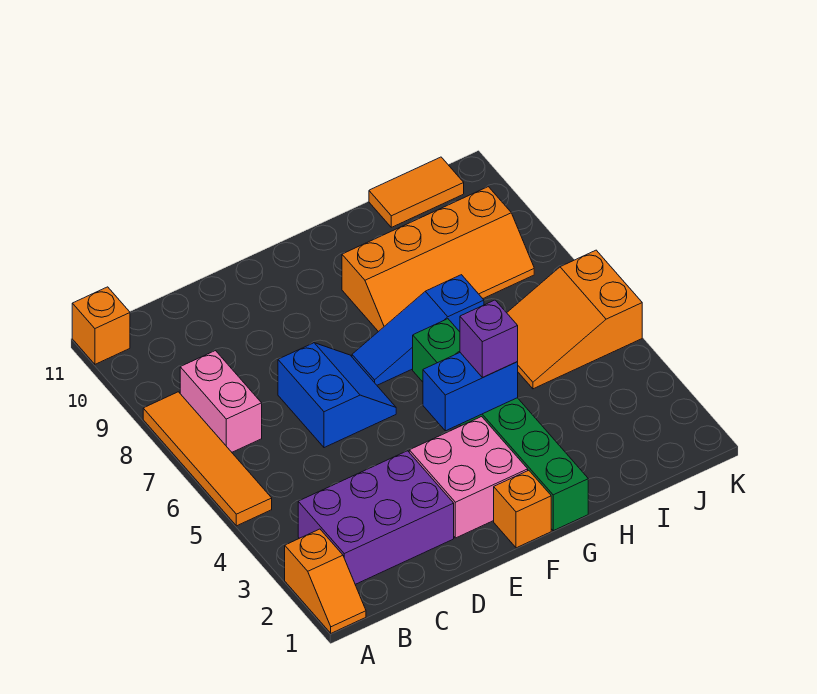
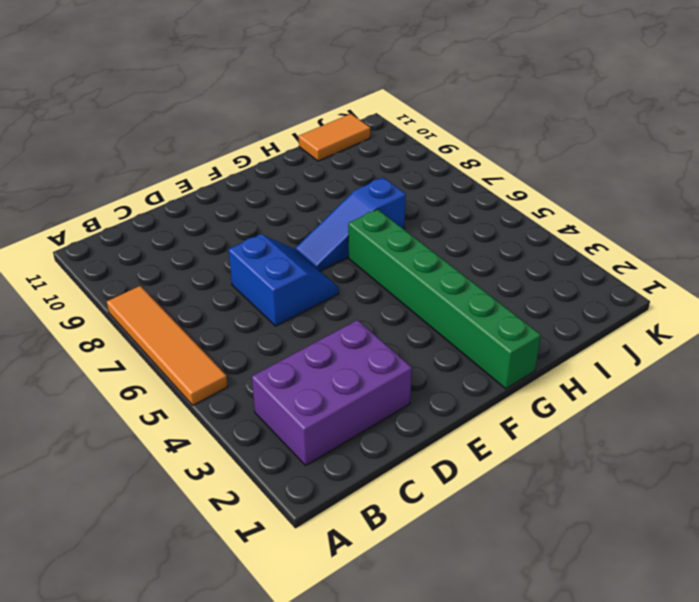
none -> orange slope A1:A2 level 1 top 2
none -> orange brick A11 level 1
none -> pink brick B7:B8 level 1

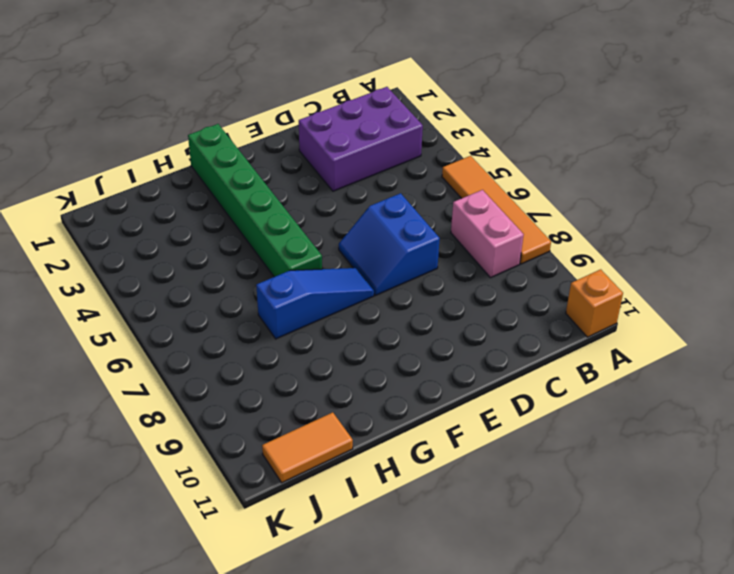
none -> orange slope A1:A2 level 1 top 2
none -> pink brick E2:F3 level 1
none -> orange brick F1 level 1

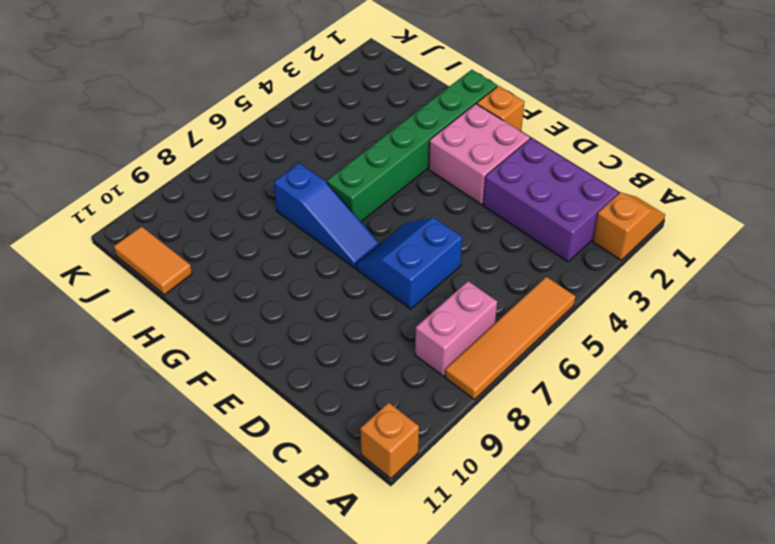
none -> orange slope G8:J9 level 1 top 9
none -> orange slope I5:K6 level 1 top K
none -> blue brick F4:G4 level 2

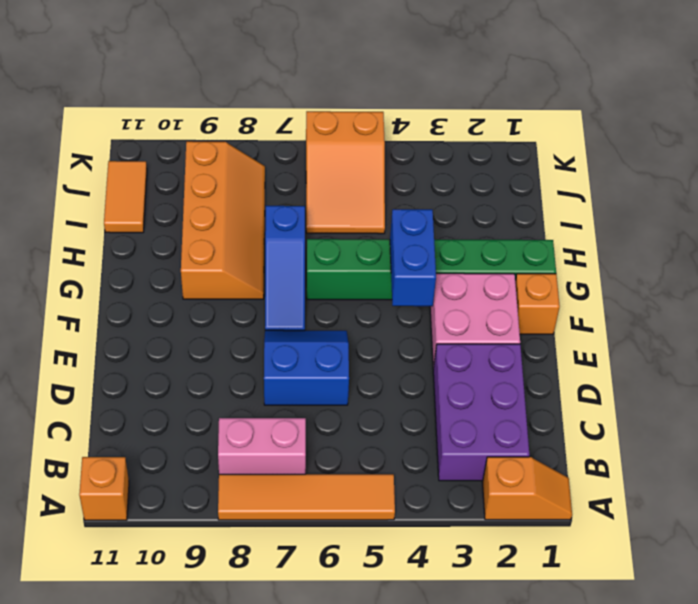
none -> purple brick G4 level 3

